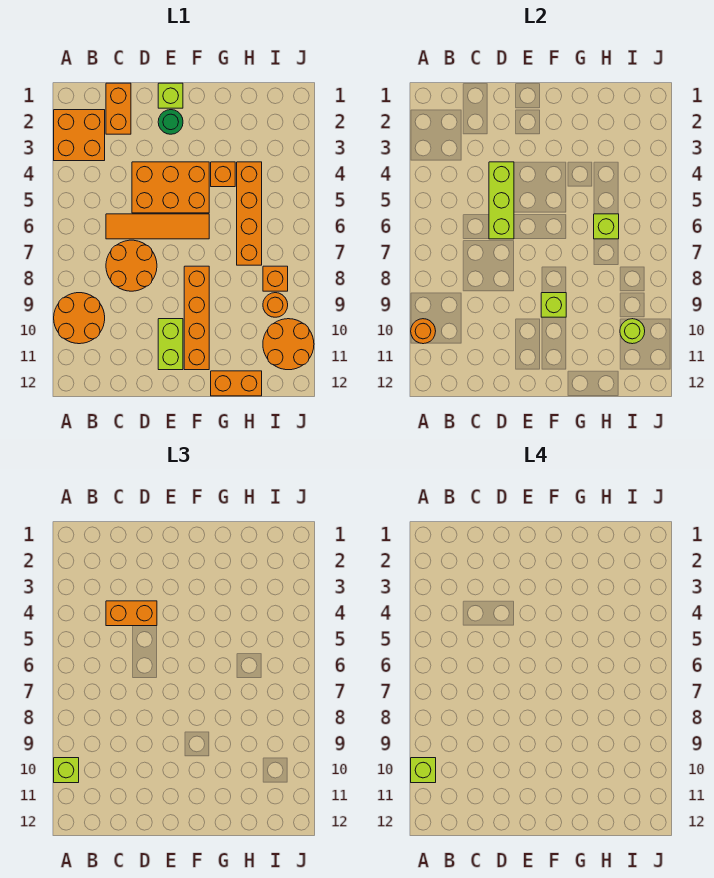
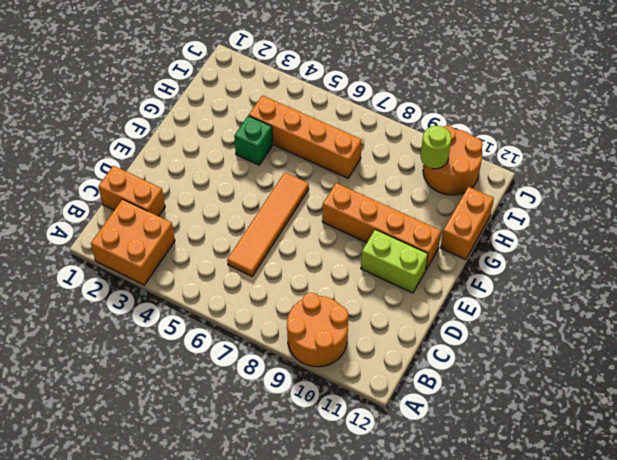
green brick G4 level 1 -> orange brick G4 level 1
none -> orange round brick C7:D8 level 1
none -> orange brick D4:F5 level 1
none -> lime brick E1 level 1

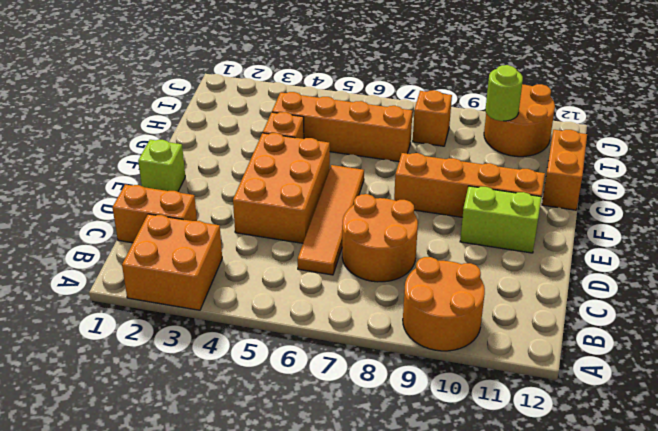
none -> green round brick E2 level 1
none -> orange round brick I9 level 1
none -> orange round brick A10 level 2

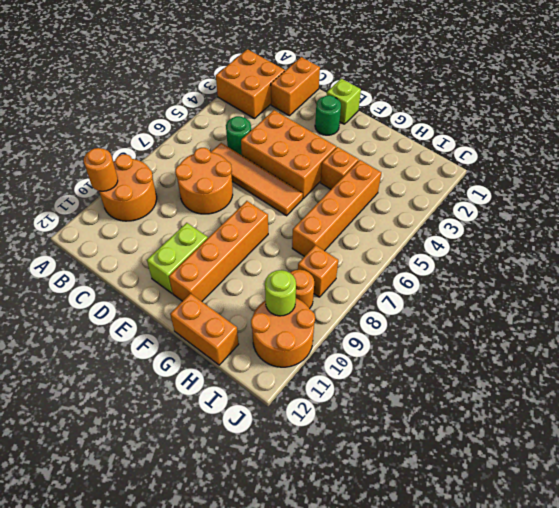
green round brick C5 level 1 -> none
none -> lime brick D4:D6 level 2
none -> lime brick F9 level 2
none -> lime brick H6 level 2

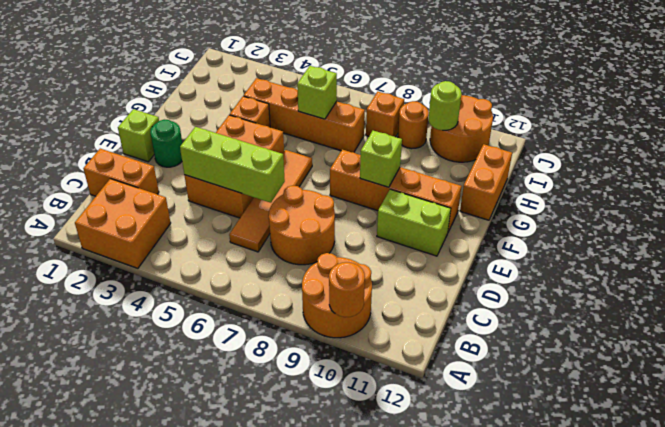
none -> lime brick A10 level 3
none -> orange brick C4:D4 level 3
none -> lime brick A10 level 4

